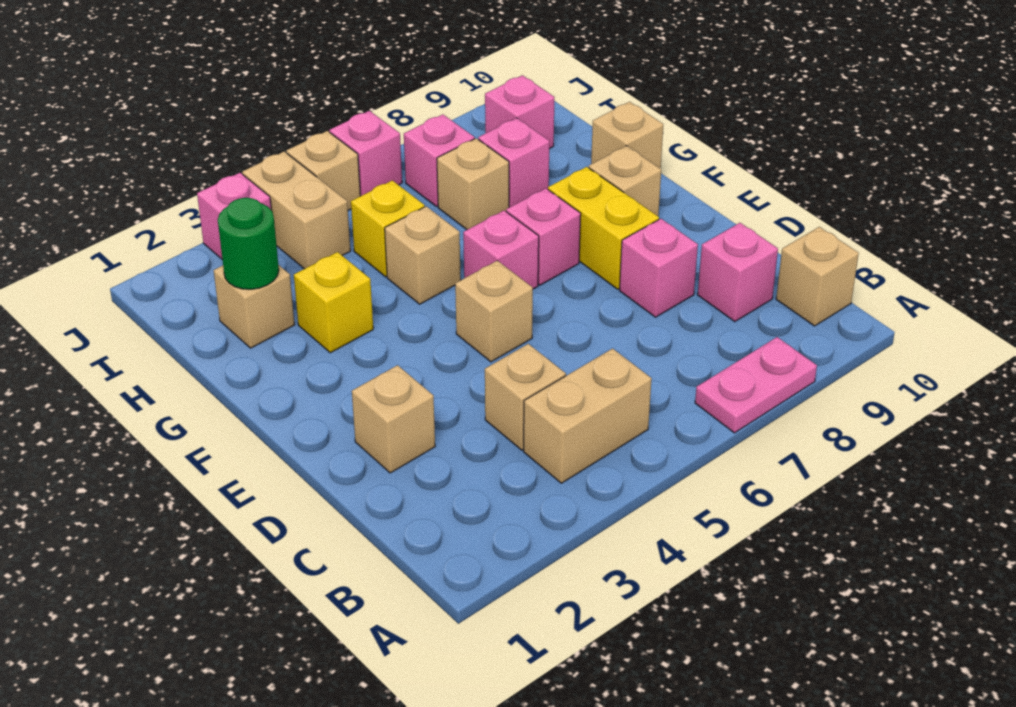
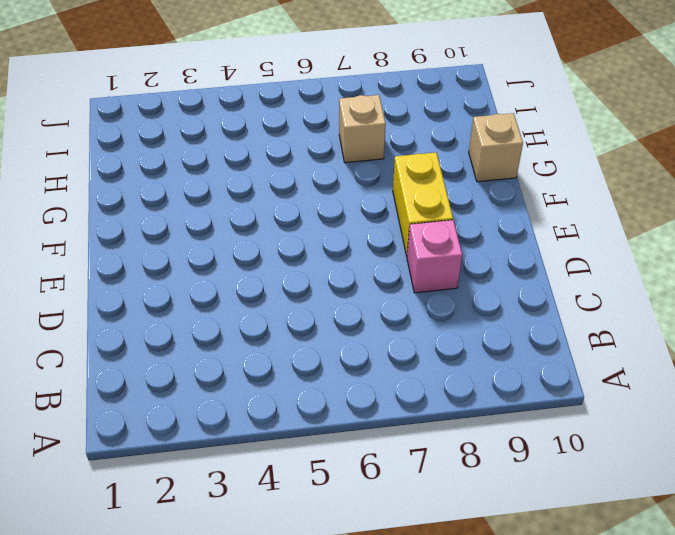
none -> pink plate A7:A8 level 1
none -> tan brick B4:B5 level 1
none -> tan brick B10 level 1

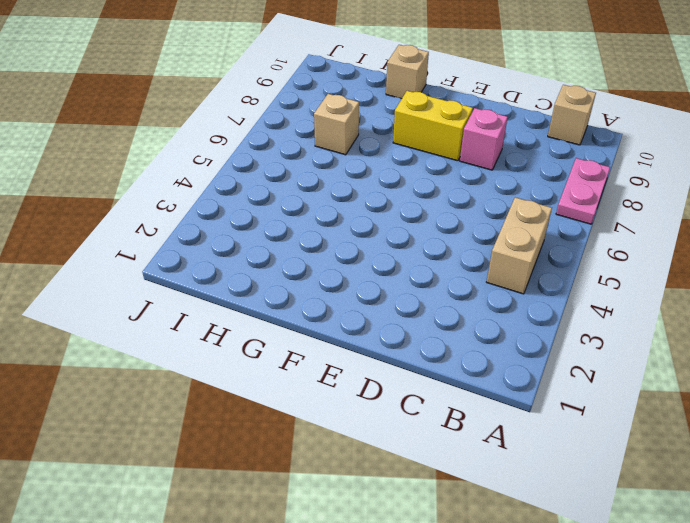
none -> tan brick C4 level 1
none -> pink brick C9 level 1
none -> tan brick D2 level 1

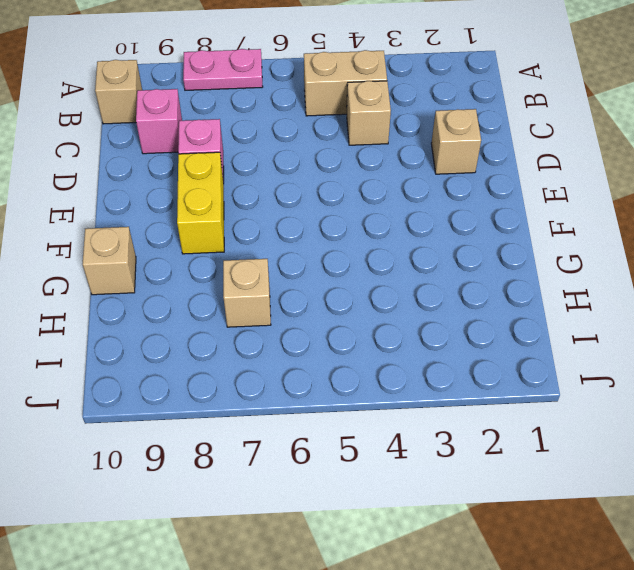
none -> tan brick E5 level 1
none -> pink brick F6 level 1
none -> pink brick F7 level 1

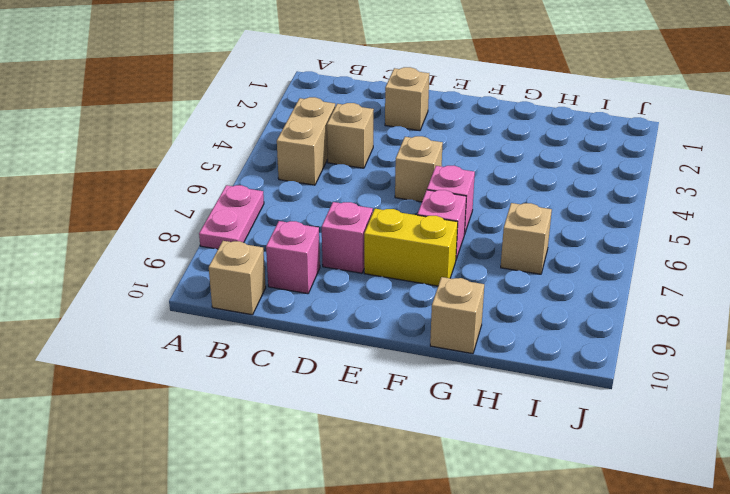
none -> tan brick F9 level 1
none -> yellow brick G3 level 1
none -> tan brick G5 level 1

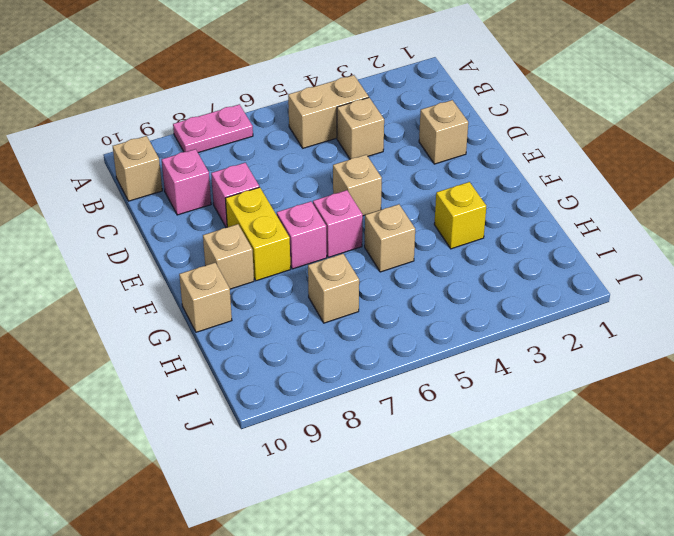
none -> tan brick H2 level 1
none -> yellow brick H5 level 1
none -> pink brick H8 level 1

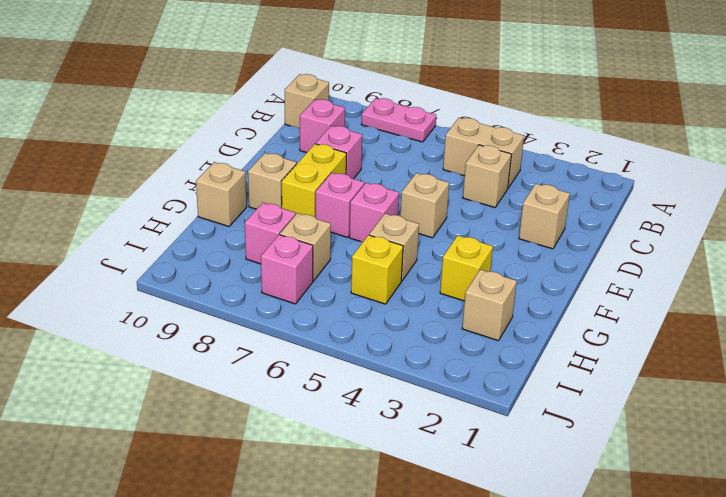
none -> tan brick I4:J4 level 1
none -> pink brick I9 level 1
none -> pink brick J3 level 1

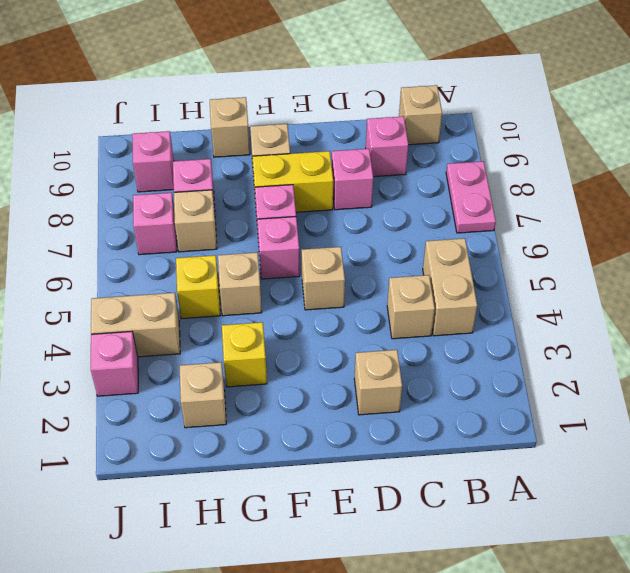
none -> tan brick J5 level 1
none -> pink brick J6 level 1
none -> green round brick H2 level 2

